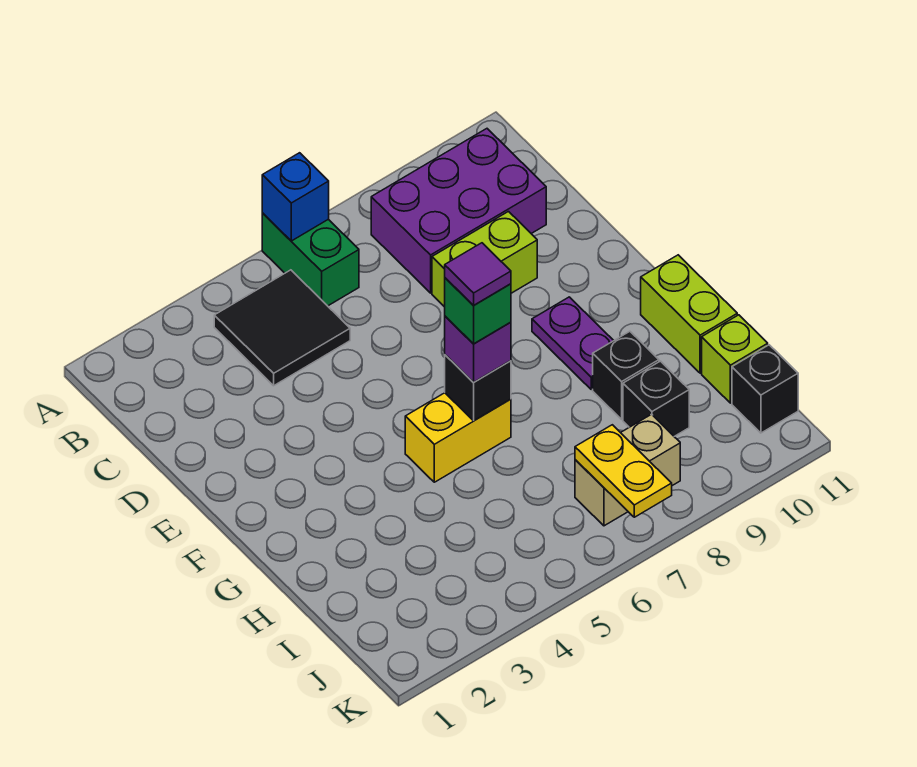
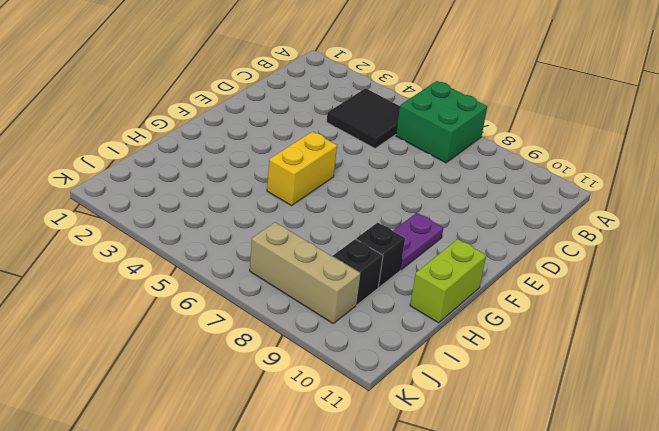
green brick A6:B7 level 1 -> green brick A6:B6 level 1
yellow brick F5:G5 level 1 -> yellow brick G5:G6 level 1
tan brick J7:J9 level 1 -> tan brick J7:J8 level 1
none -> purple brick B8:C10 level 1
none -> lime brick D8:D9 level 1
none -> lime brick I11 level 1

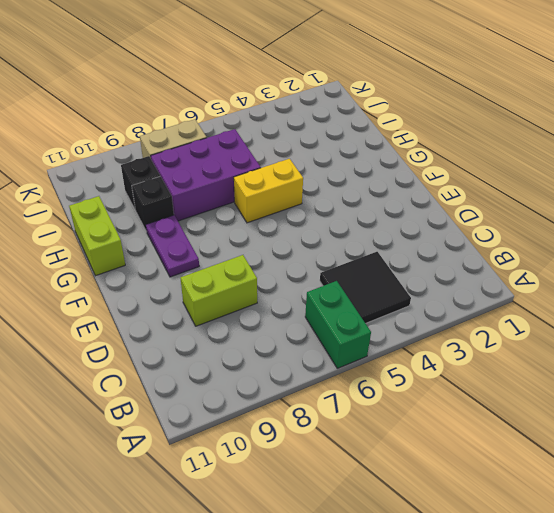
purple brick H6:I8 level 1 -> purple brick B8:C10 level 1
none -> lime brick I11 level 1
none -> black brick J11 level 1
none -> blue brick A6 level 2

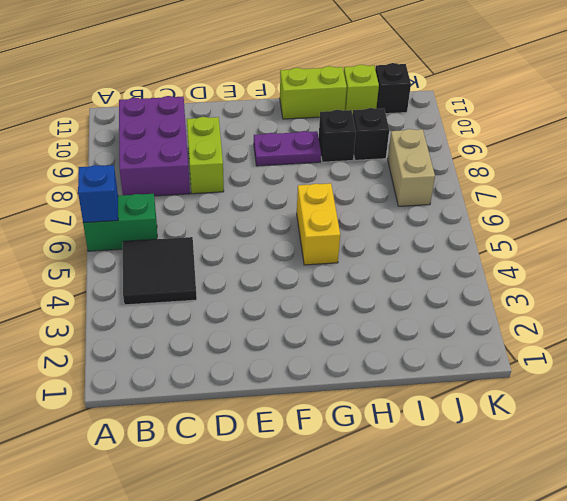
none -> black brick G6 level 2
none -> yellow plate J7:K7 level 2
none -> purple brick G6 level 3

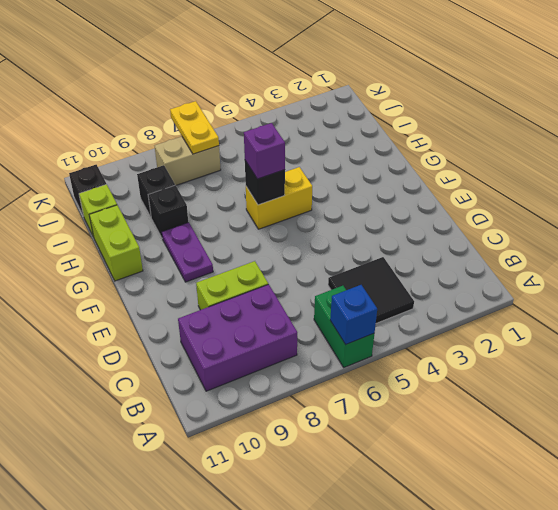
none -> green brick G6 level 4
none -> purple tile G6 level 5

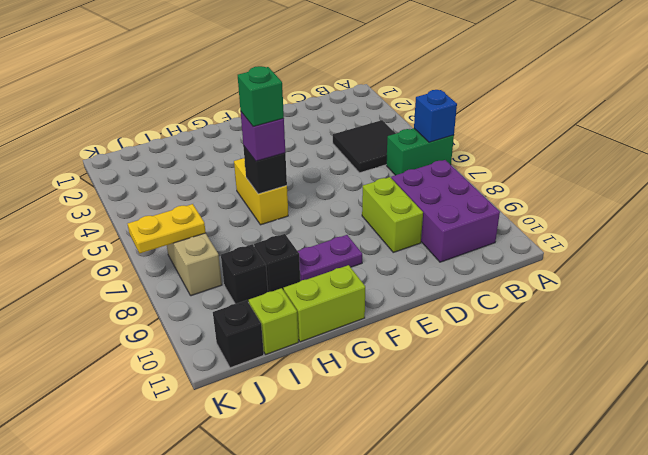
none -> purple tile G6 level 5

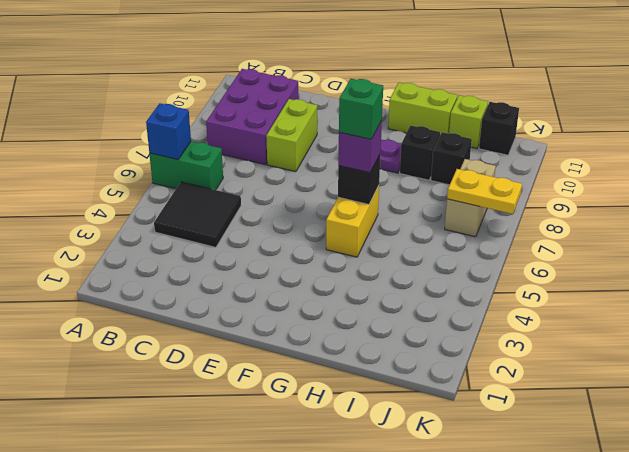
none -> purple tile G6 level 5

